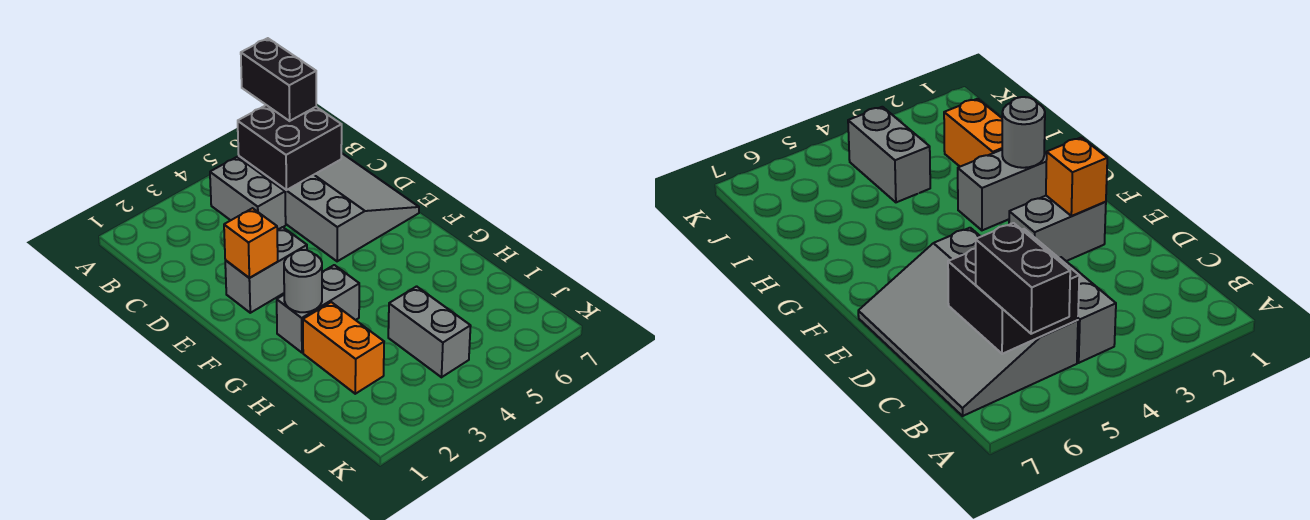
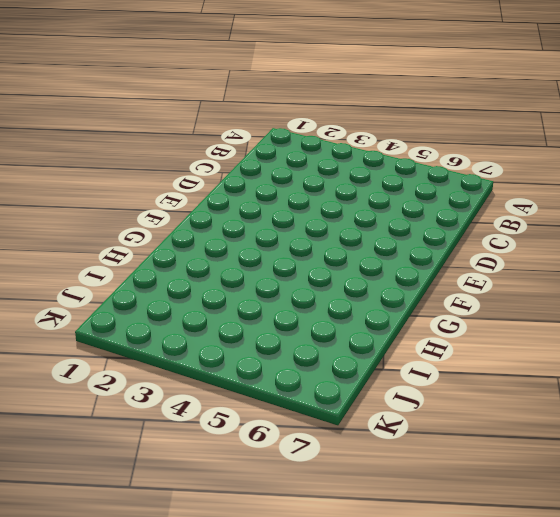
none -> grey brick B4:C4 level 1
none -> grey slope B5:E7 level 1 top 5

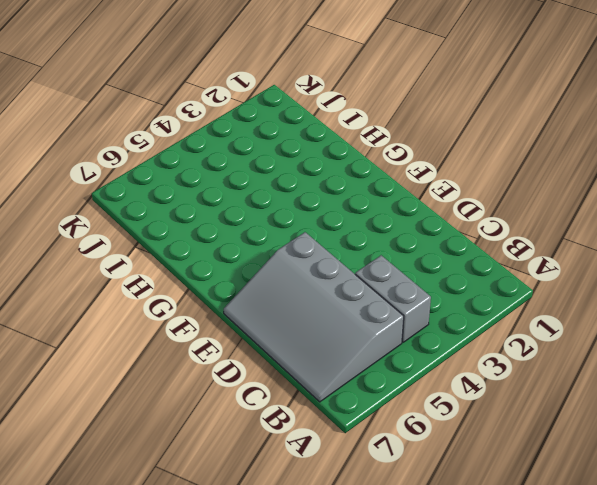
none -> grey brick E2:E3 level 1
none -> grey brick G2:G3 level 1

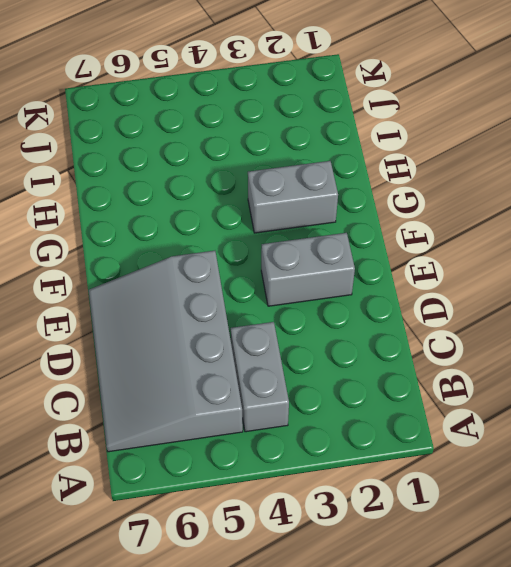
none -> orange brick H2:I2 level 1
none -> grey brick I4:J4 level 1

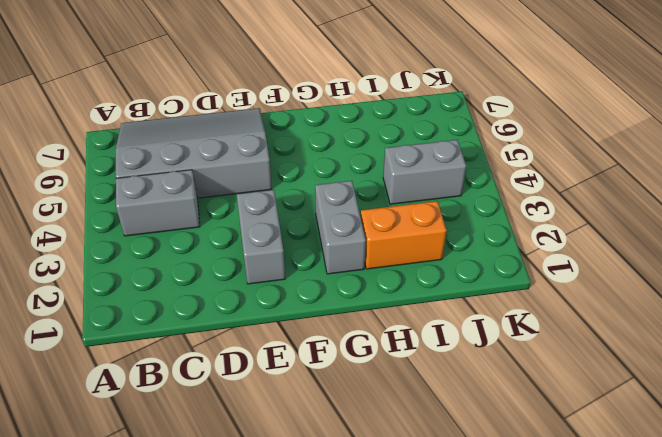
none -> black brick B5:C6 level 2
none -> orange brick E2 level 2

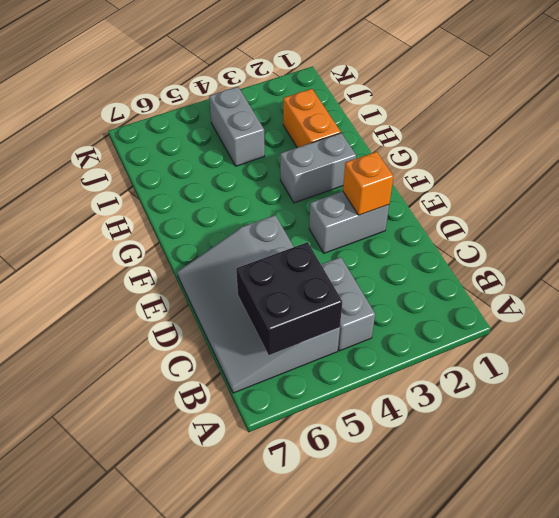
none -> grey round brick G2 level 2
none -> black brick A6:B6 level 3

